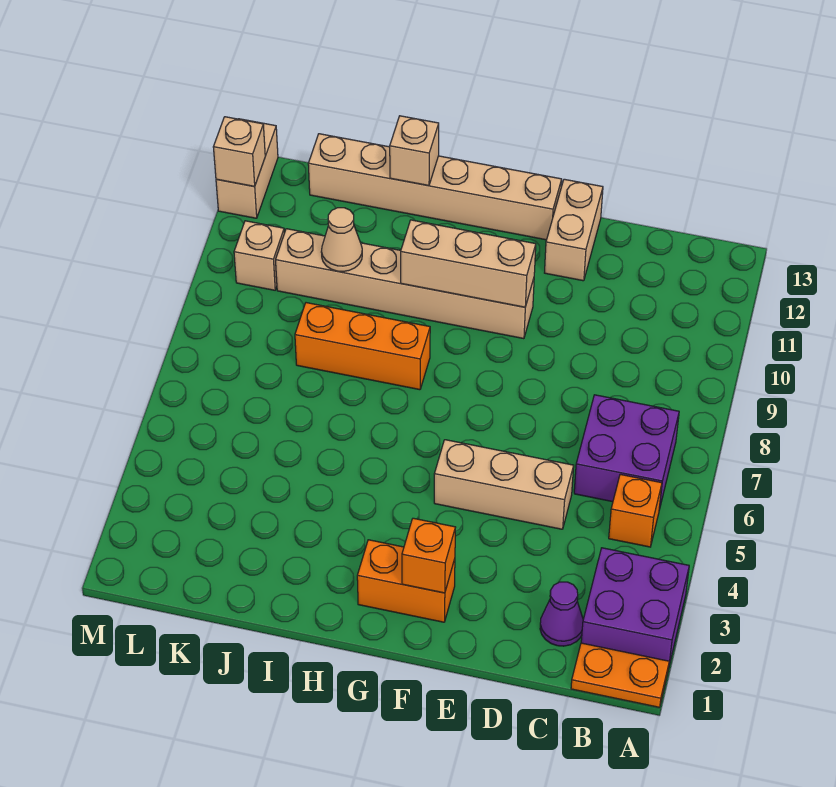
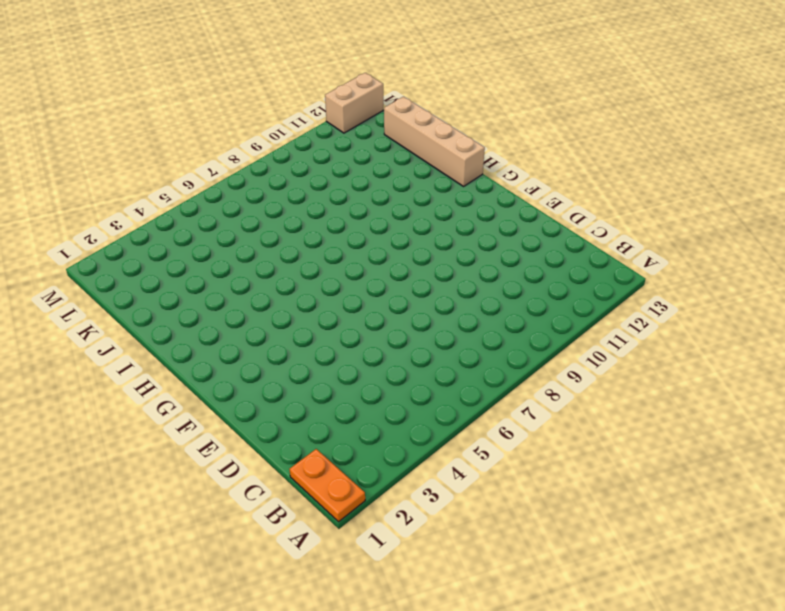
tan brick H13:K13 level 1 -> tan brick F13:K13 level 1
none -> purple brick A2:B3 level 1
none -> orange brick B5 level 1
none -> purple brick B6:C7 level 1

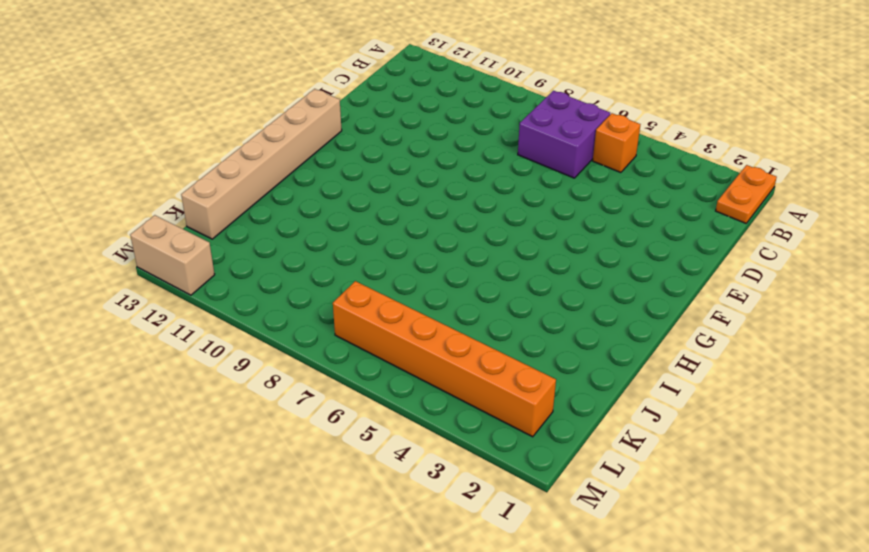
orange brick L2:L7 level 1 -> none
none -> purple brick A2:B3 level 1
none -> purple cone C2 level 1
none -> tan brick D5:F5 level 1

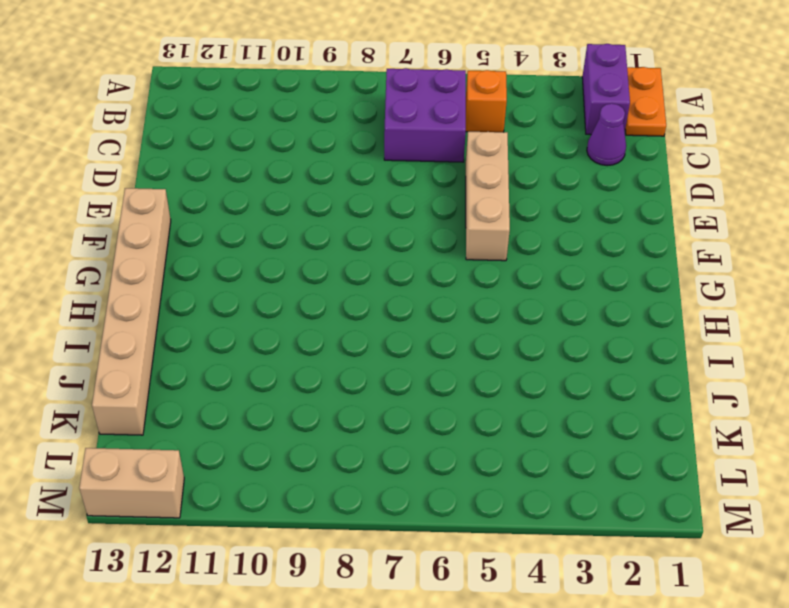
purple brick A2:B2 level 1 -> purple brick A2:B3 level 1
none -> tan brick E12:E13 level 1
none -> orange brick F2:G2 level 1
none -> tan brick F10:K10 level 1

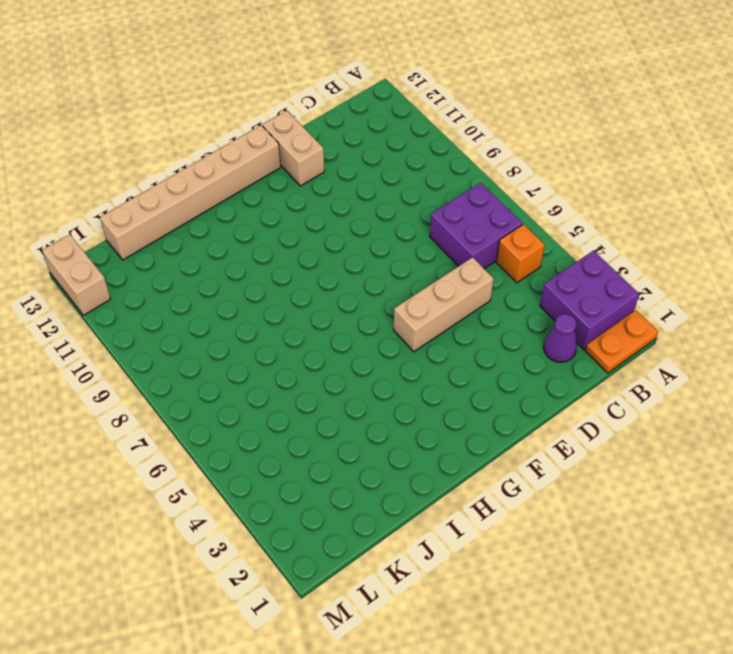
none -> orange brick F2:G2 level 1
none -> tan brick F10:K10 level 1
none -> orange brick H8:J8 level 1

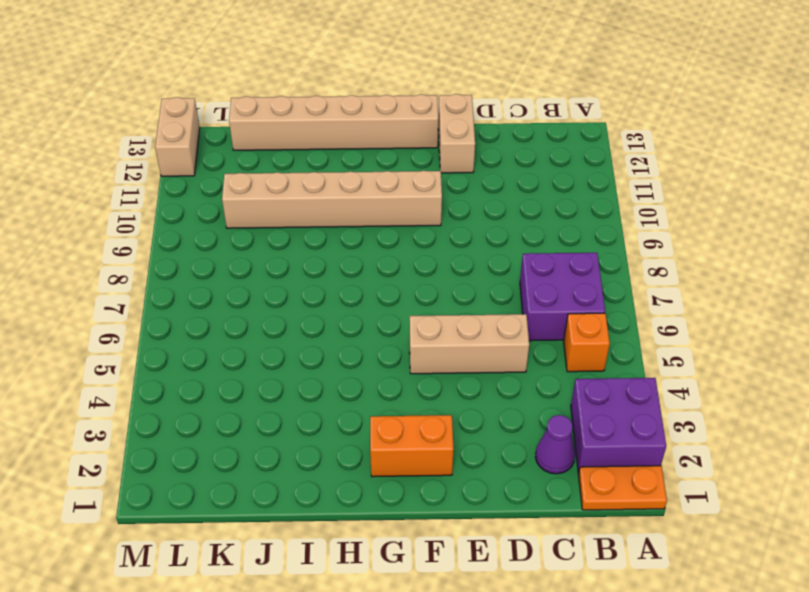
none -> orange brick H8:J8 level 1
none -> tan brick L10 level 1
none -> orange brick F2 level 2

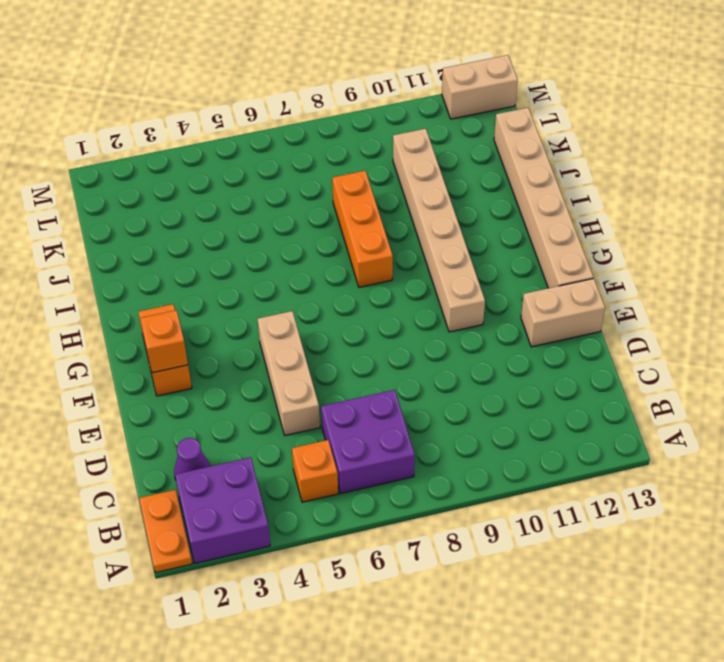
none -> tan brick L10 level 1
none -> tan brick F10:H10 level 2
none -> tan brick I13 level 2

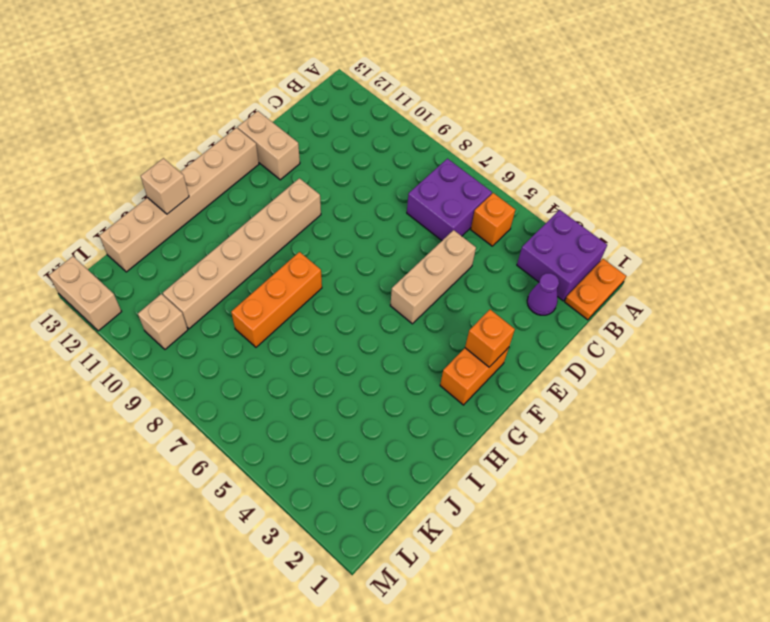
none -> tan brick F10:H10 level 2
none -> tan cone J10 level 2
none -> tan brick M12 level 2

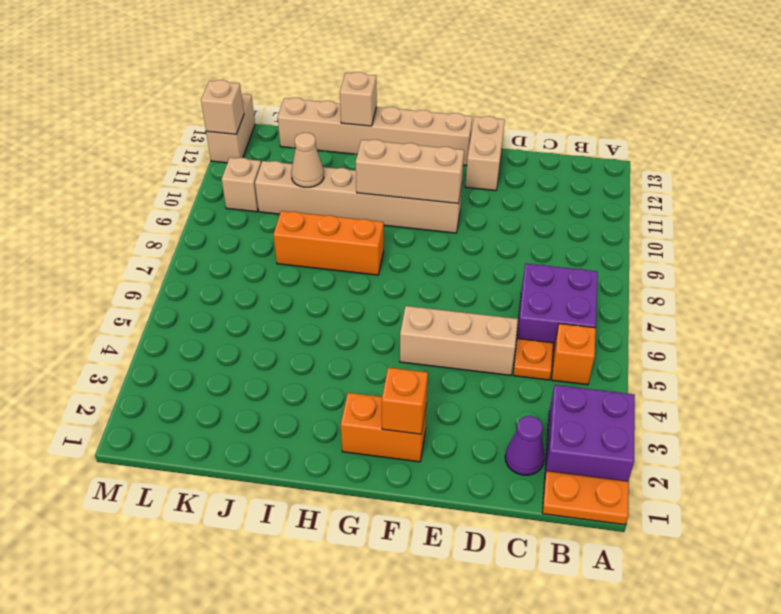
orange plate C5 level 1 -> none

